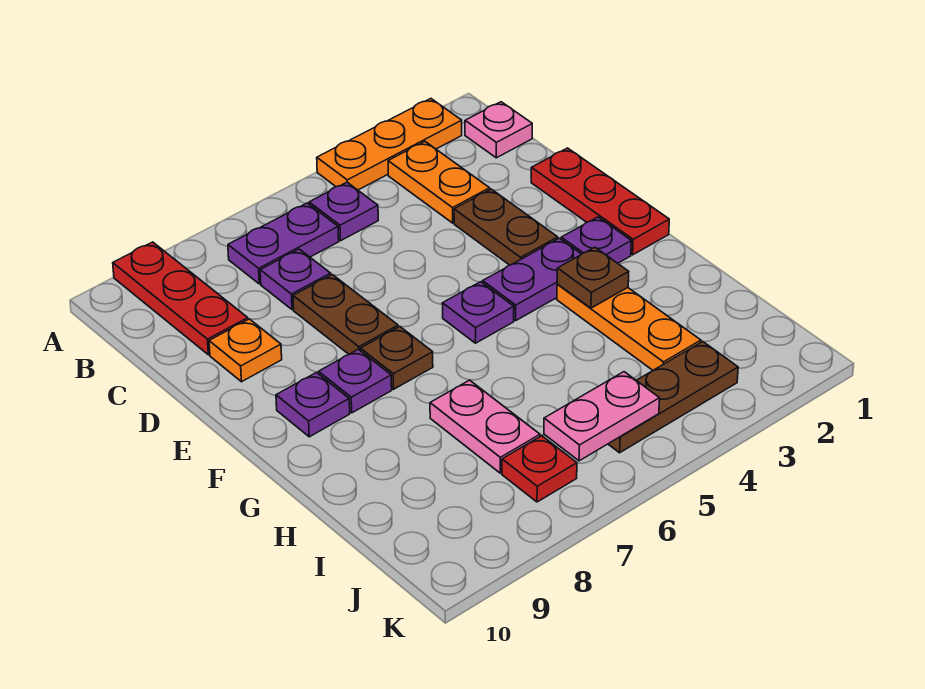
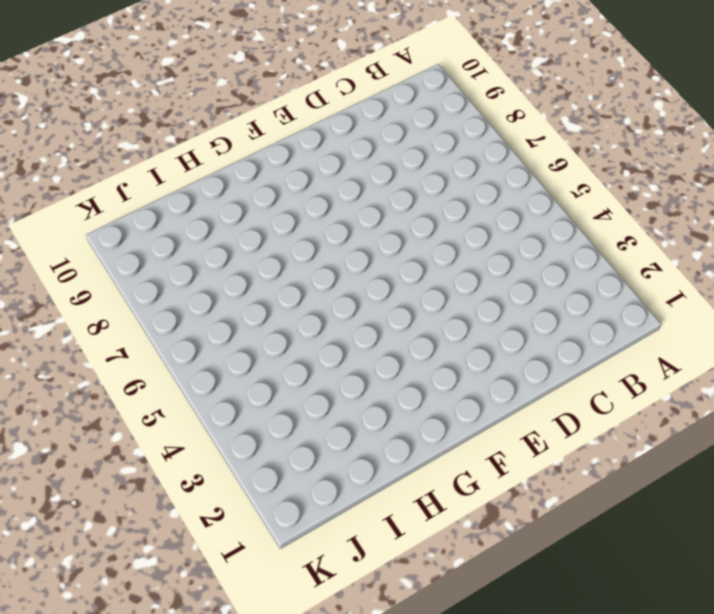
none -> orange plate A2:A4 level 1
none -> red plate A9:C9 level 1
none -> pink plate B1 level 1

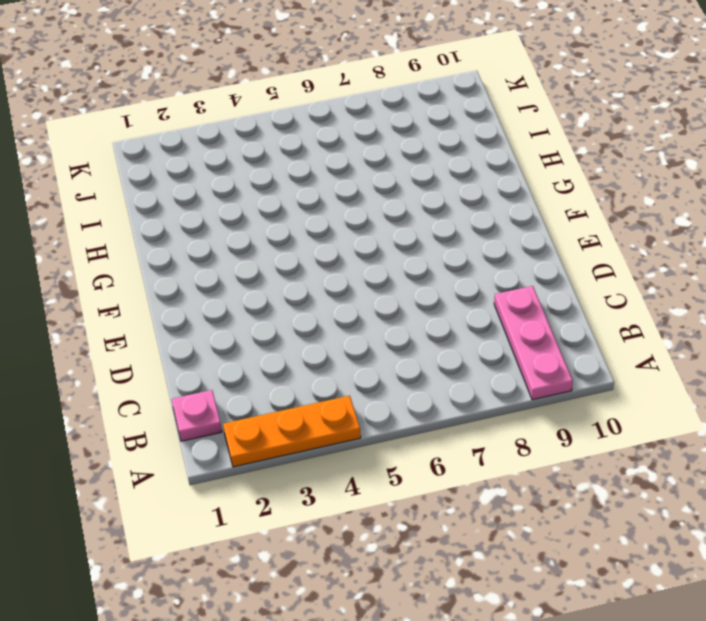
pink plate A9:C9 level 1 -> red plate A9:C9 level 1
none -> orange plate B3:C3 level 1
none -> purple plate B5 level 1
none -> purple plate B6:B7 level 1

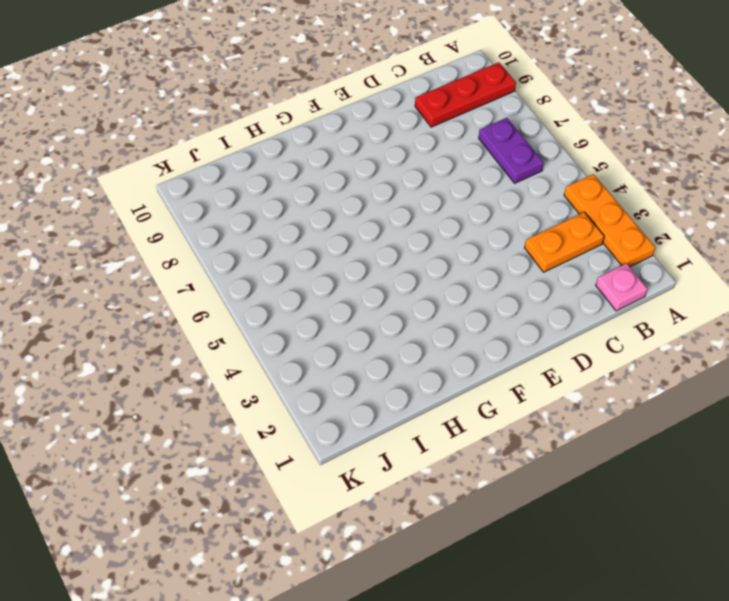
none -> purple plate B5 level 1
none -> purple plate C7 level 1
none -> red plate D1:F1 level 1

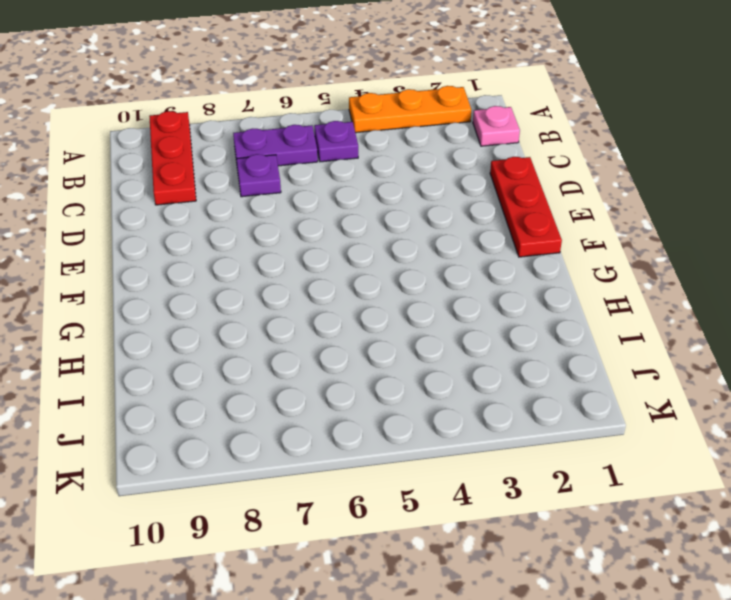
none -> orange plate B3:C3 level 1
none -> brown plate D3:E3 level 1
none -> brown plate D7:E7 level 1

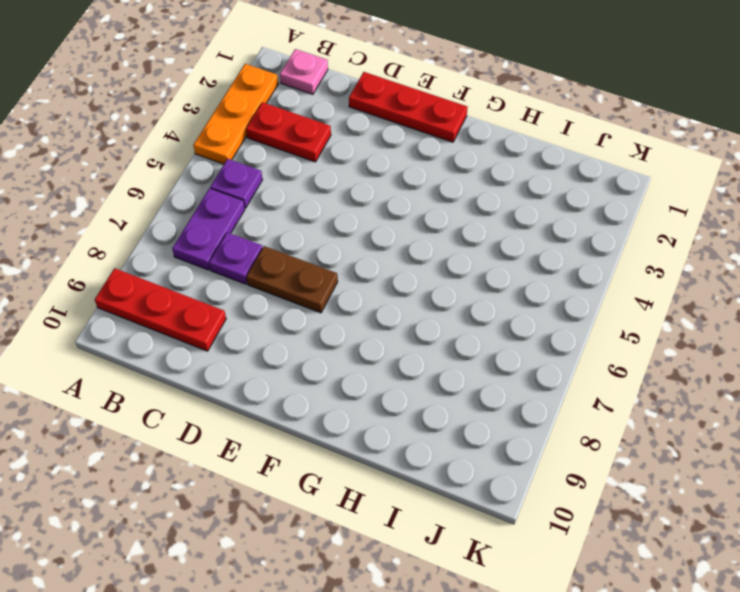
red plate B3:C3 level 1 -> orange plate B3:C3 level 1
none -> brown plate D3:E3 level 1
none -> orange plate D9 level 1
none -> purple plate F2 level 1

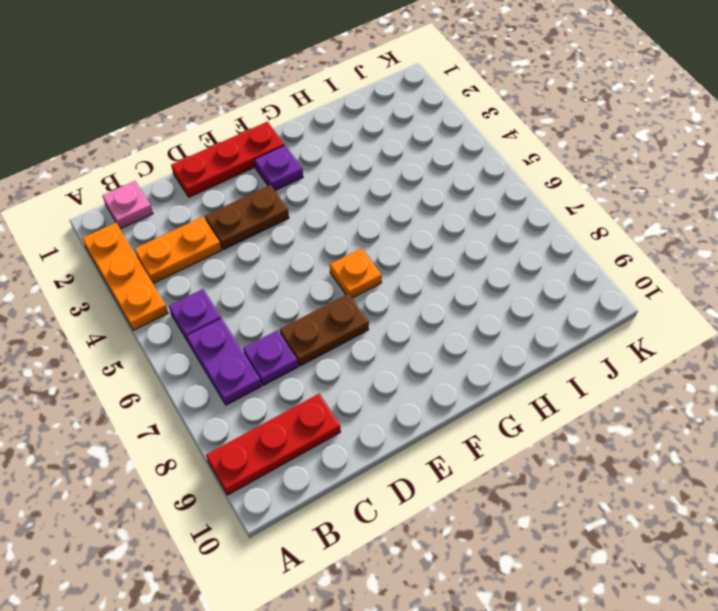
orange plate F6 level 1 -> orange plate D9 level 1
none -> purple plate F3:F4 level 1
none -> purple plate F5 level 1
none -> brown plate F7 level 1

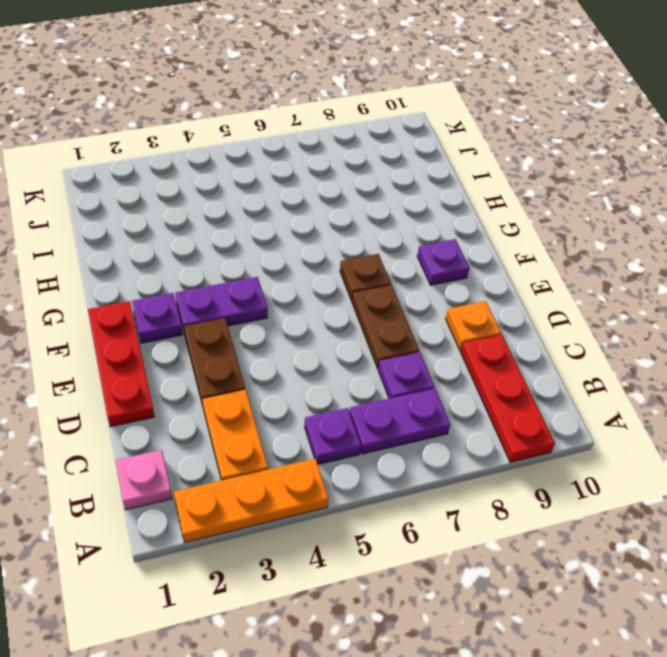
none -> purple plate F5 level 1
none -> purple plate F8 level 1
none -> orange plate G3:I3 level 1

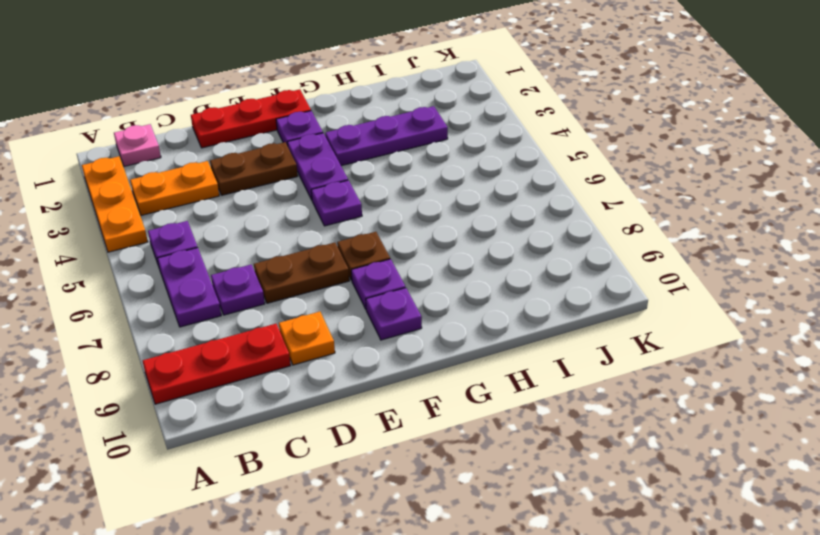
purple plate G3:I3 level 1 -> orange plate G3:I3 level 1
none -> pink plate H7:I7 level 1
none -> brown plate J3:J5 level 1
none -> red plate J7 level 1

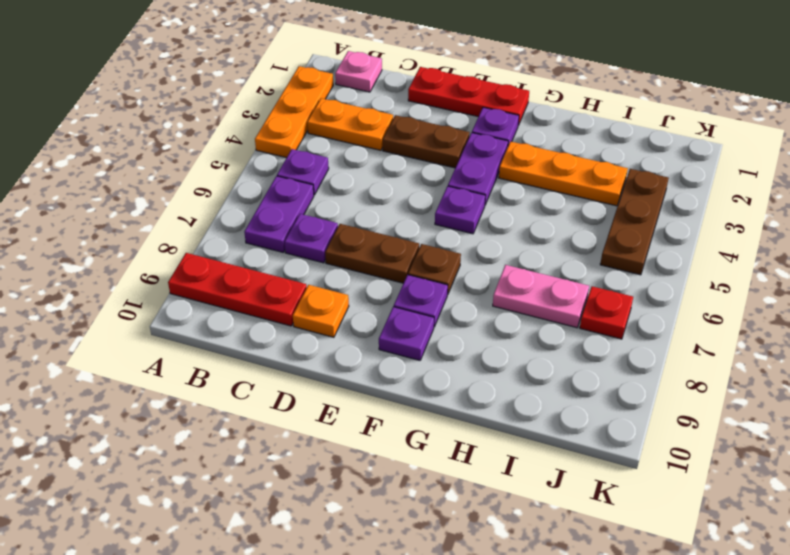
none -> brown plate G3 level 2
none -> pink plate J5:J6 level 2

